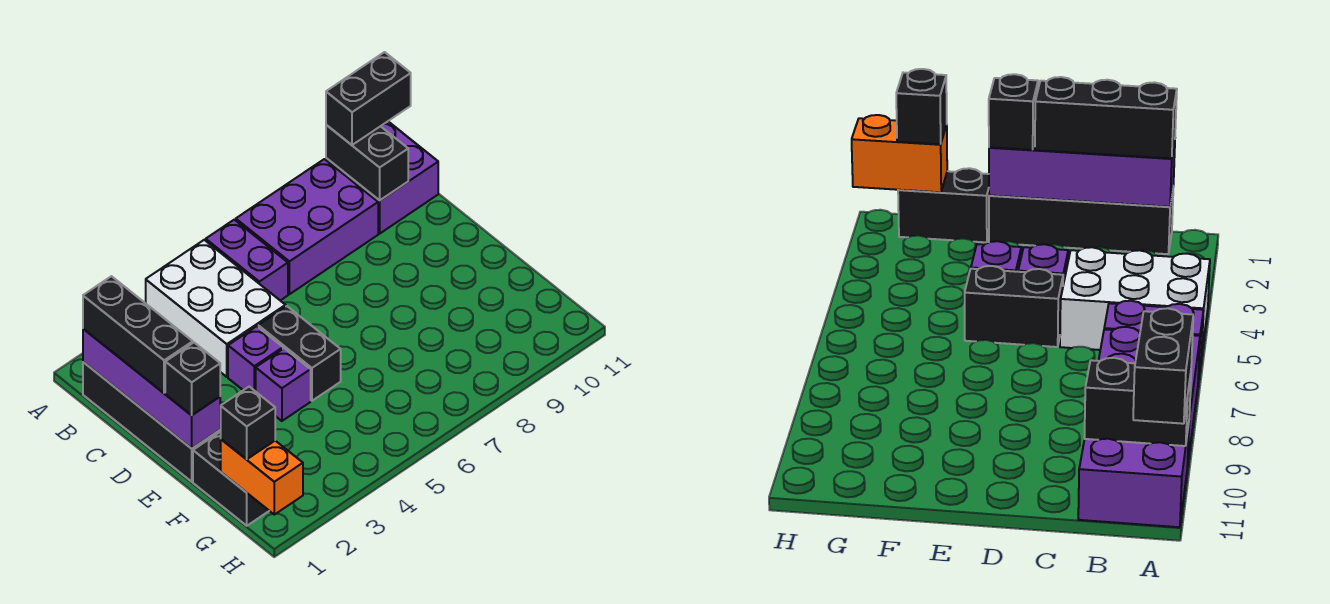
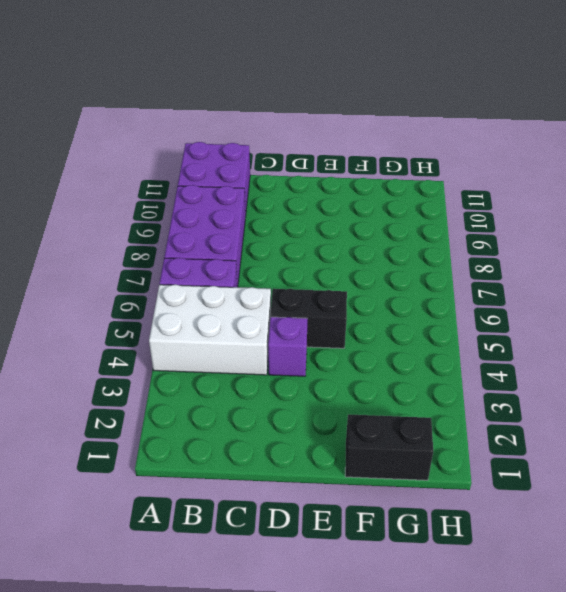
none -> black brick B1:E1 level 1
none -> purple brick E4 level 1
none -> black brick A10:B10 level 2

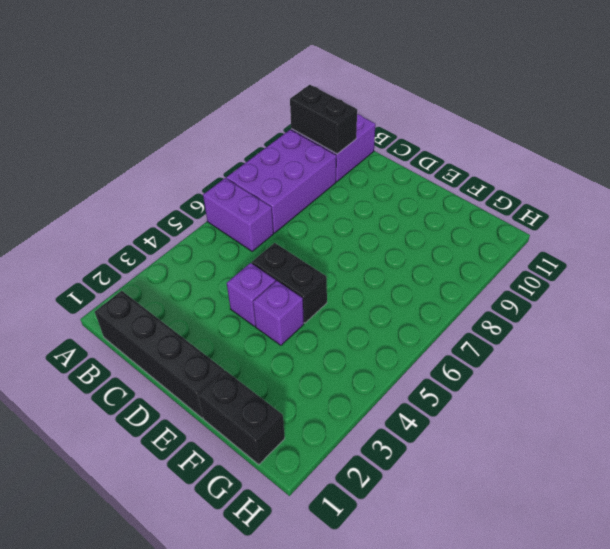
none -> white brick A4:C5 level 1
none -> purple brick B1:E1 level 2
none -> orange brick G1:H1 level 2

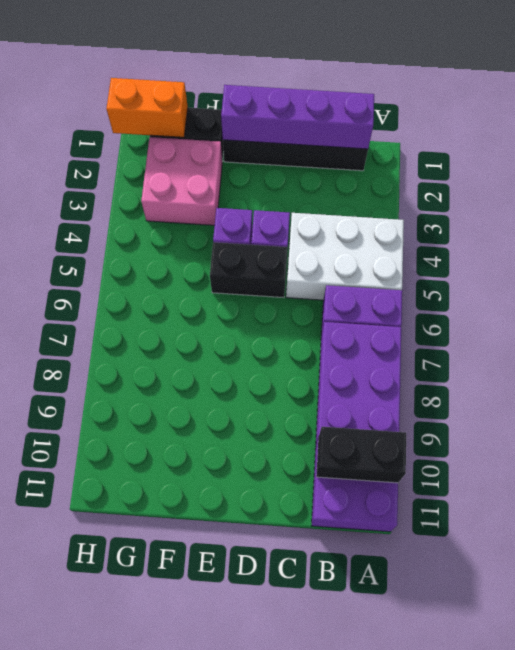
pink brick F2:G3 level 1 -> none
none -> black brick A10:A11 level 3
none -> black brick B1:D1 level 3
none -> black brick E1 level 3

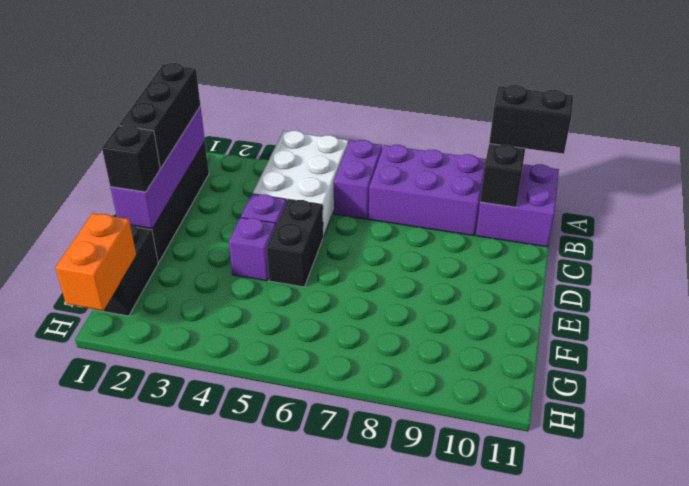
none -> black brick G1 level 3

